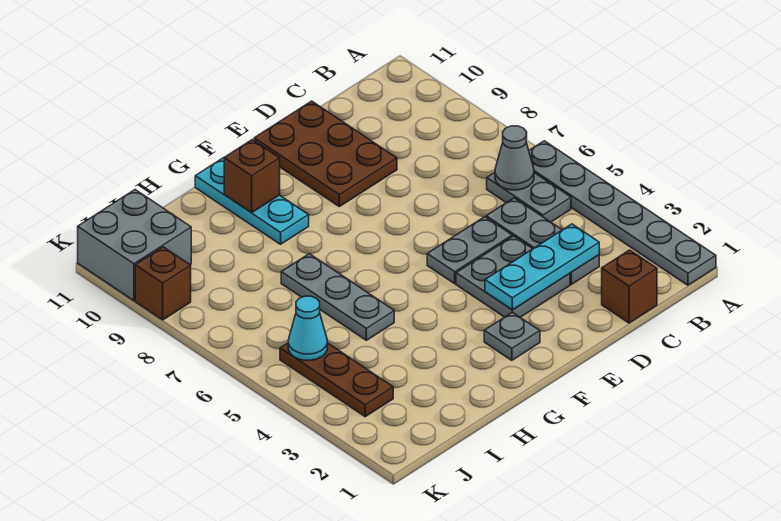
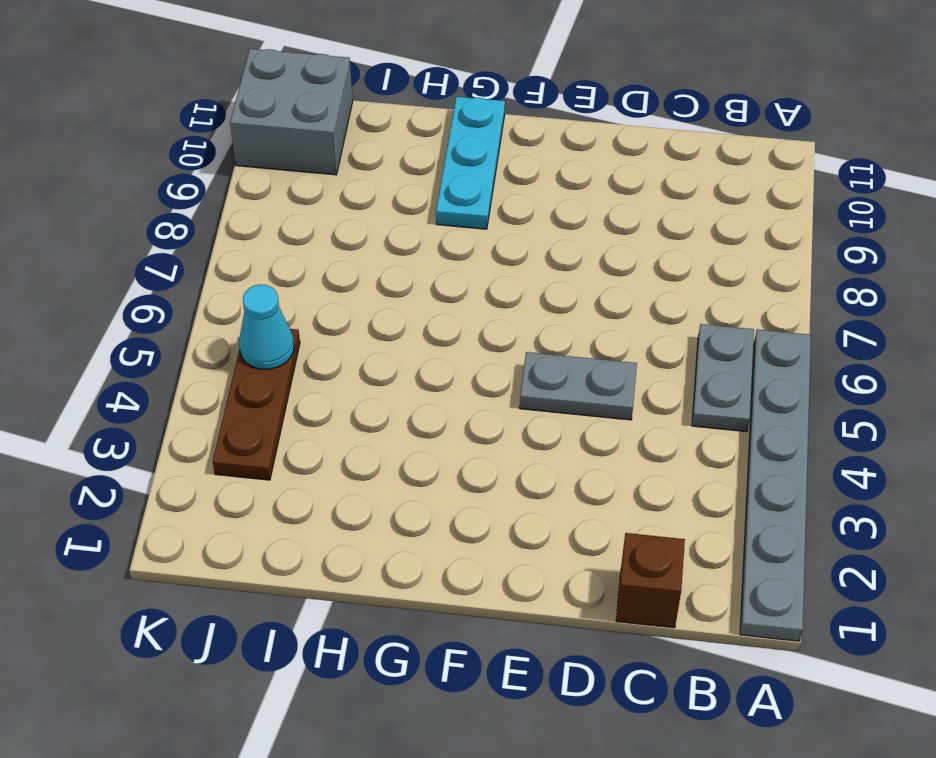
none -> grey plate C3:C5 level 1
none -> grey plate D3:E4 level 1
none -> brown plate D9:E11 level 1

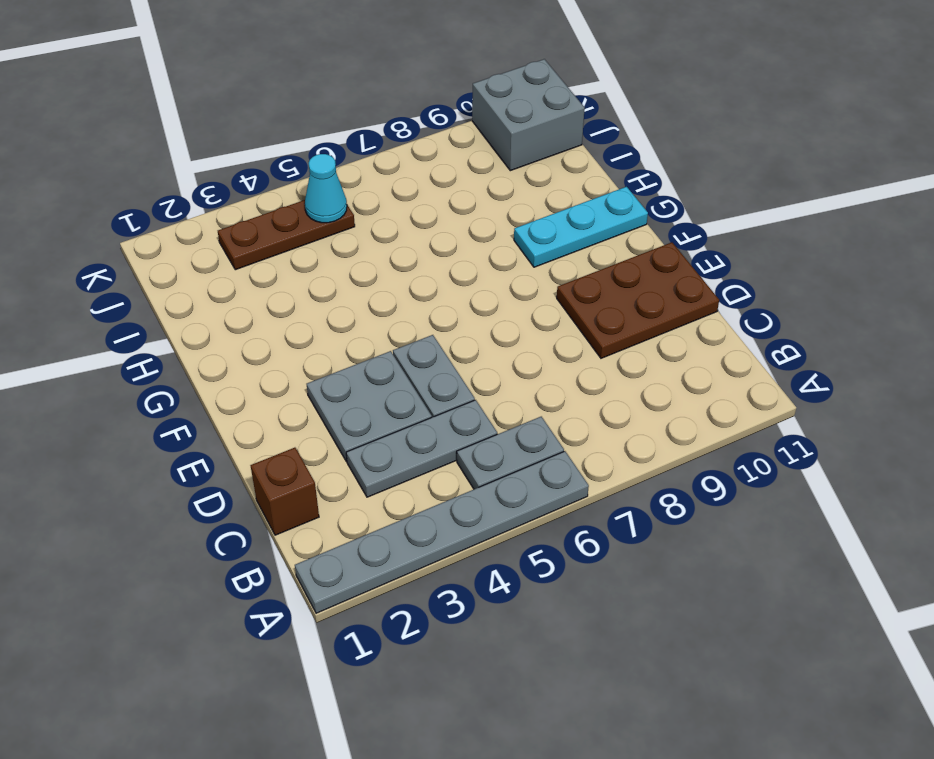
none -> grey plate F2 level 1
none -> grey plate H5:H7 level 1
none -> brown brick K9 level 1

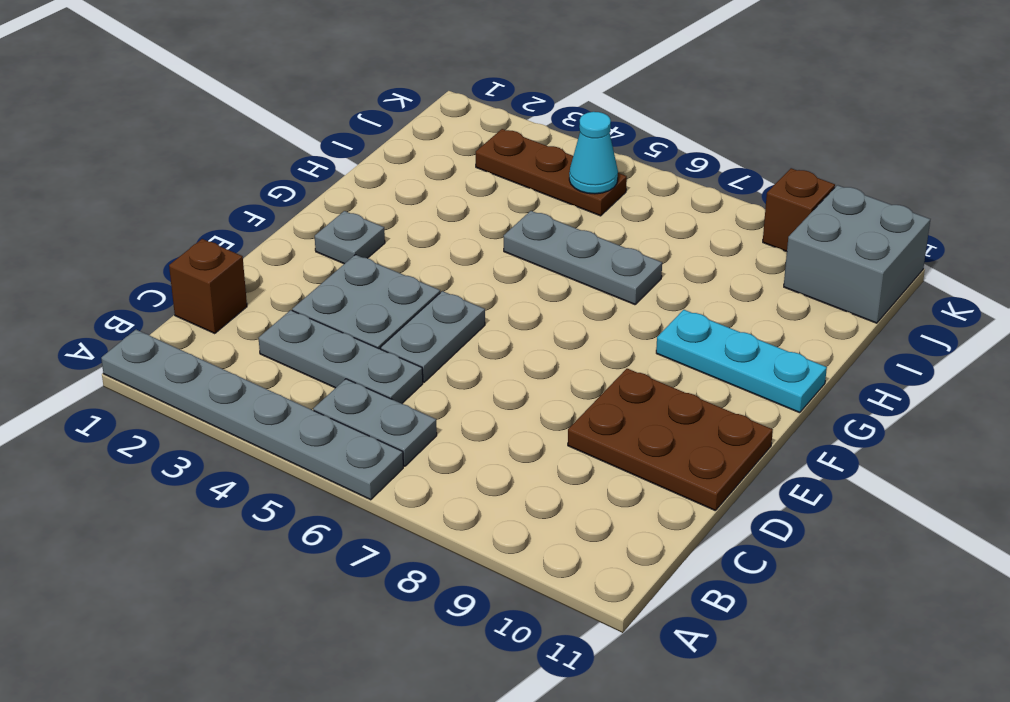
none -> grey cone B6 level 2
none -> cyan plate C3:E3 level 2
none -> brown brick G10 level 2

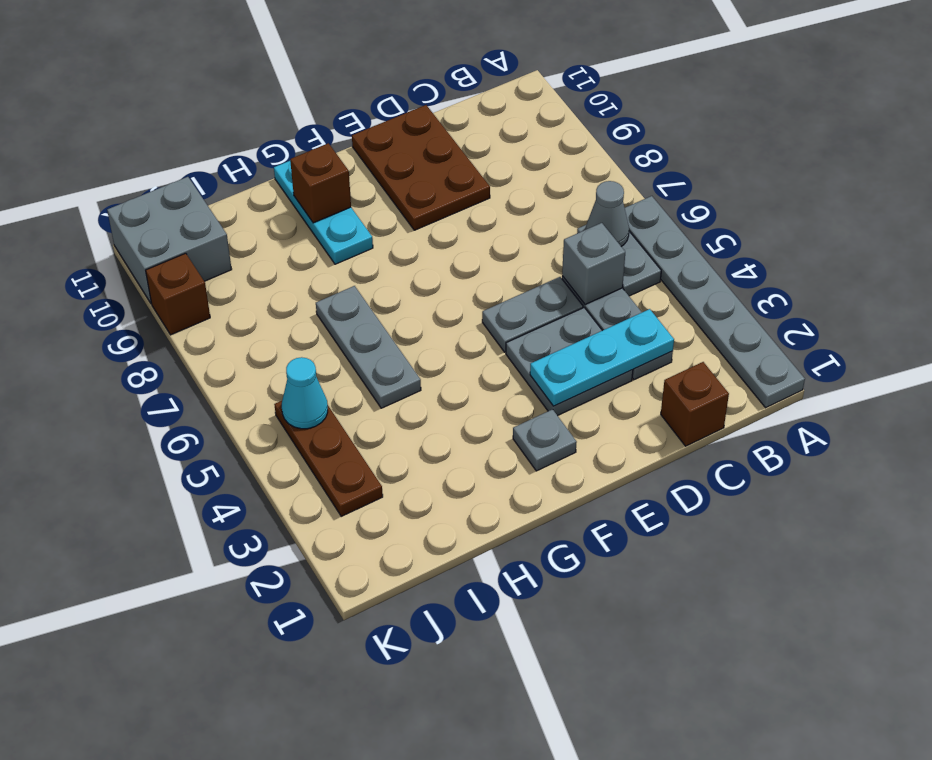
grey brick C5 level 2 -> none

